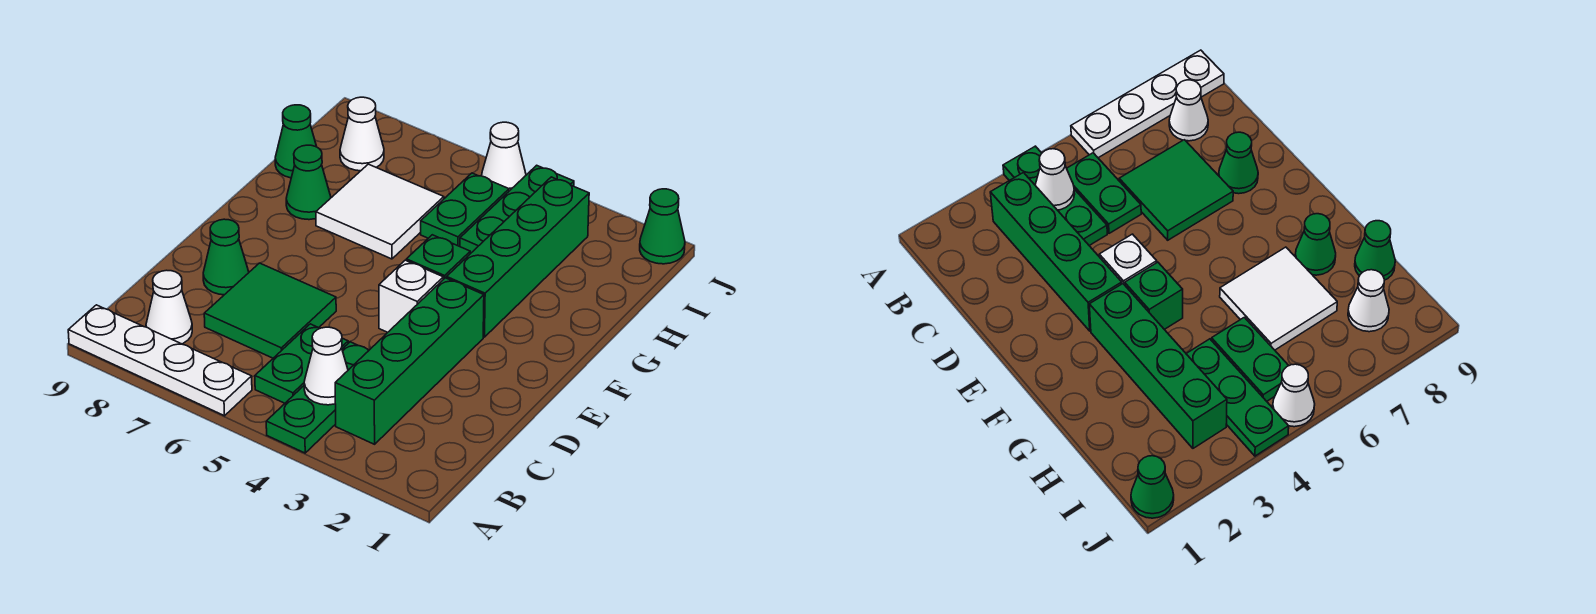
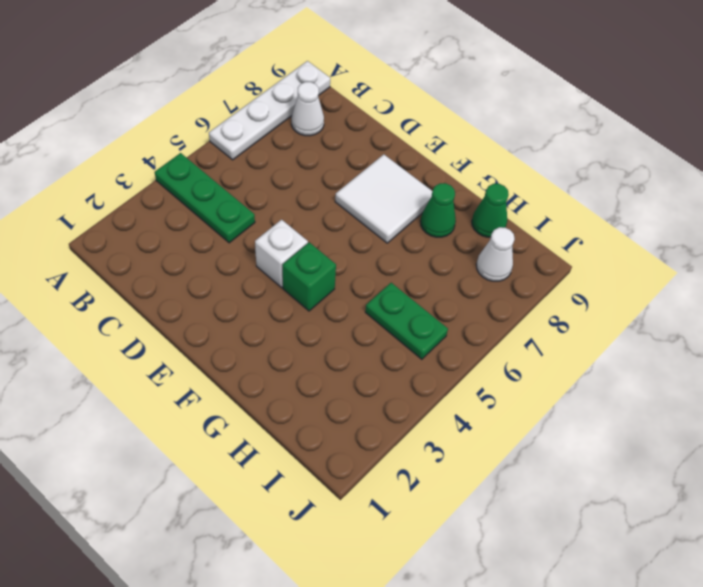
white tile E7:F8 level 1 -> white tile G6:H7 level 1
none -> green brick B3:E3 level 1
none -> green plate B5:C5 level 1
none -> green tile C6:D7 level 1

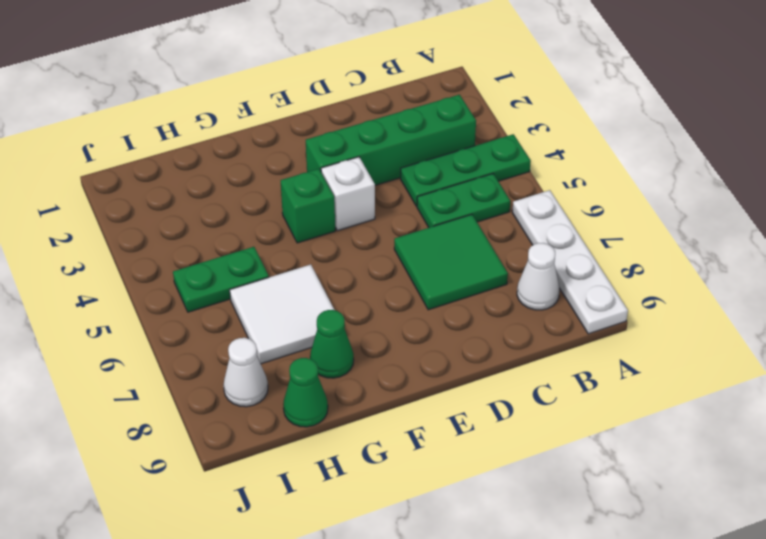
none -> green cone D8 level 1
none -> green brick F3:I3 level 1
none -> green plate H4:J4 level 1

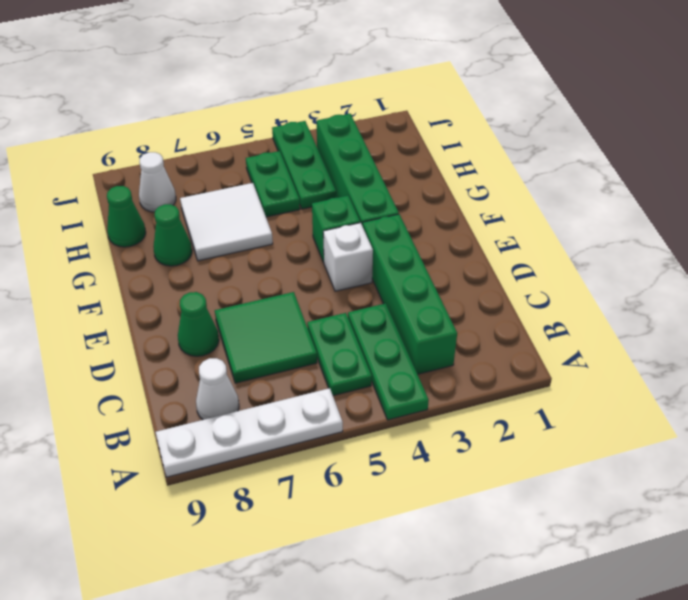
none -> green cone J1 level 1
none -> white cone J5 level 1
none -> white cone B4 level 2

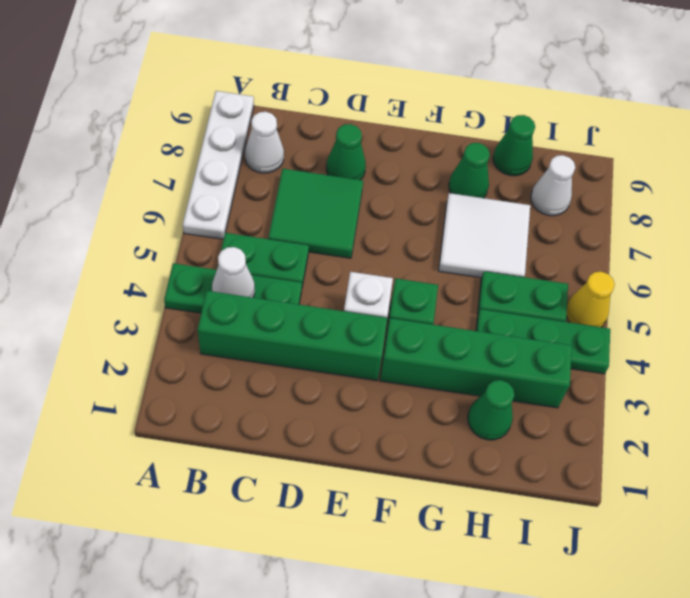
green cone H2 level 1 -> green cone J1 level 1
yellow cone J5 level 1 -> white cone J5 level 1

